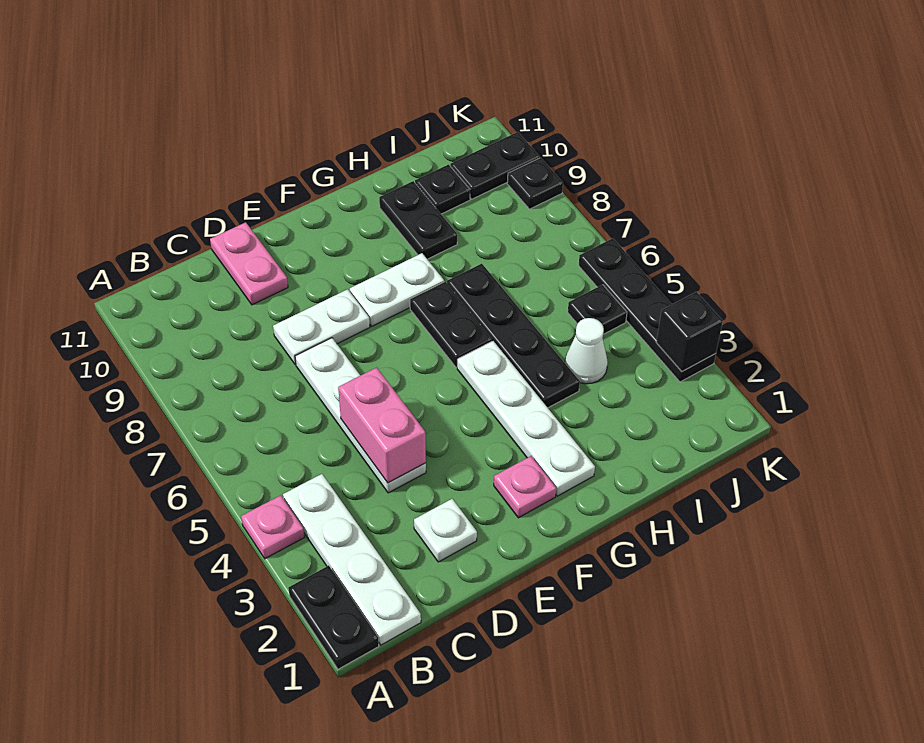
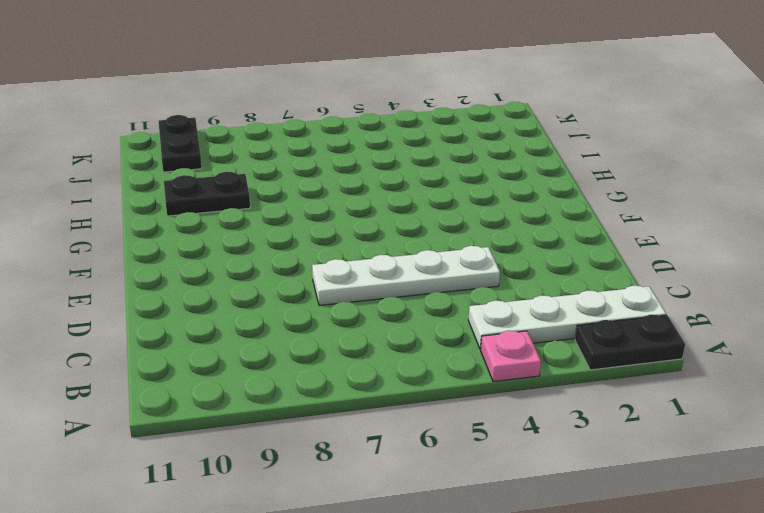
none -> white plate D2 level 1
none -> white plate D8:E8 level 1
none -> pink plate D10:D11 level 1

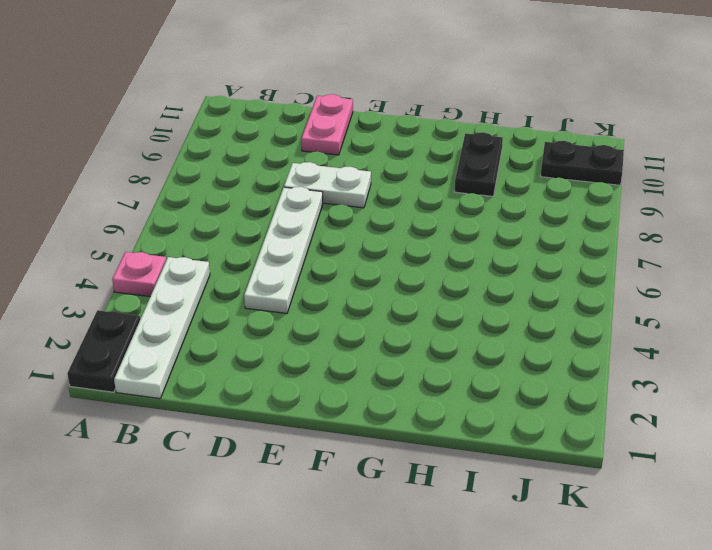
none -> white plate D2 level 1
none -> pink plate F2 level 1
none -> white plate F8:G8 level 1

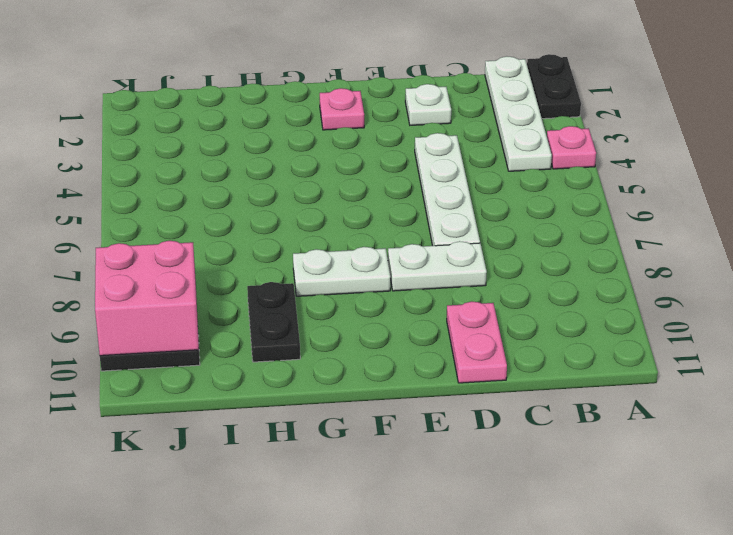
pink brick J9:K10 level 2 -> none
none -> white plate G2:G5 level 1
none -> black plate G6:G7 level 1
none -> black plate H4:H7 level 1

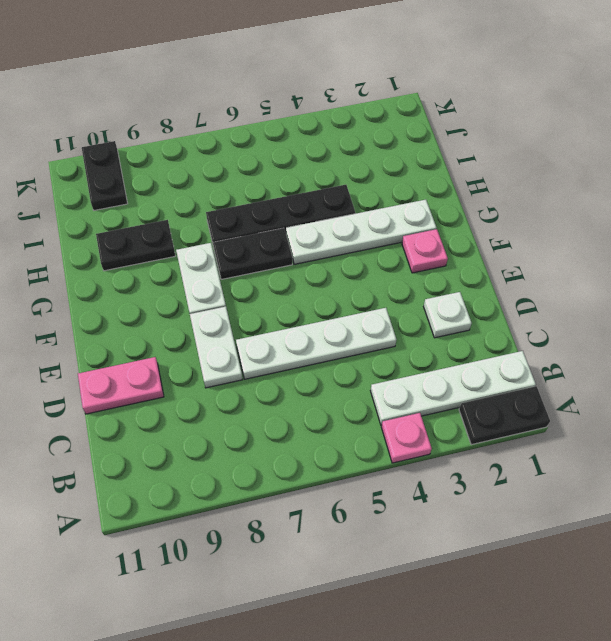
none -> white cone I4 level 1
none -> black plate I10 level 1
none -> black plate J5 level 1

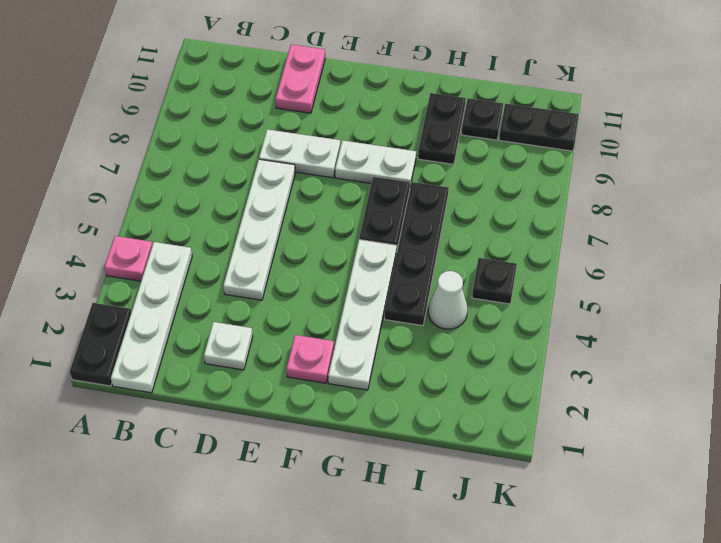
none -> black plate K3:K6 level 1
none -> black plate K9 level 1
none -> pink brick D4:D5 level 2

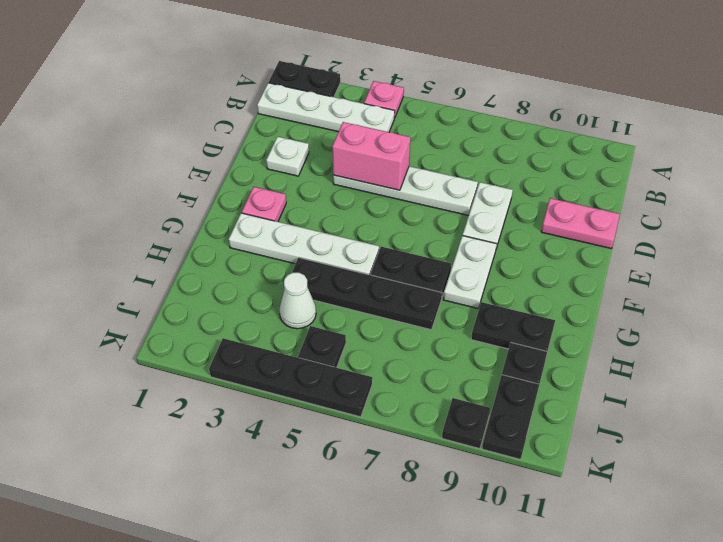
none -> black brick K3 level 2

